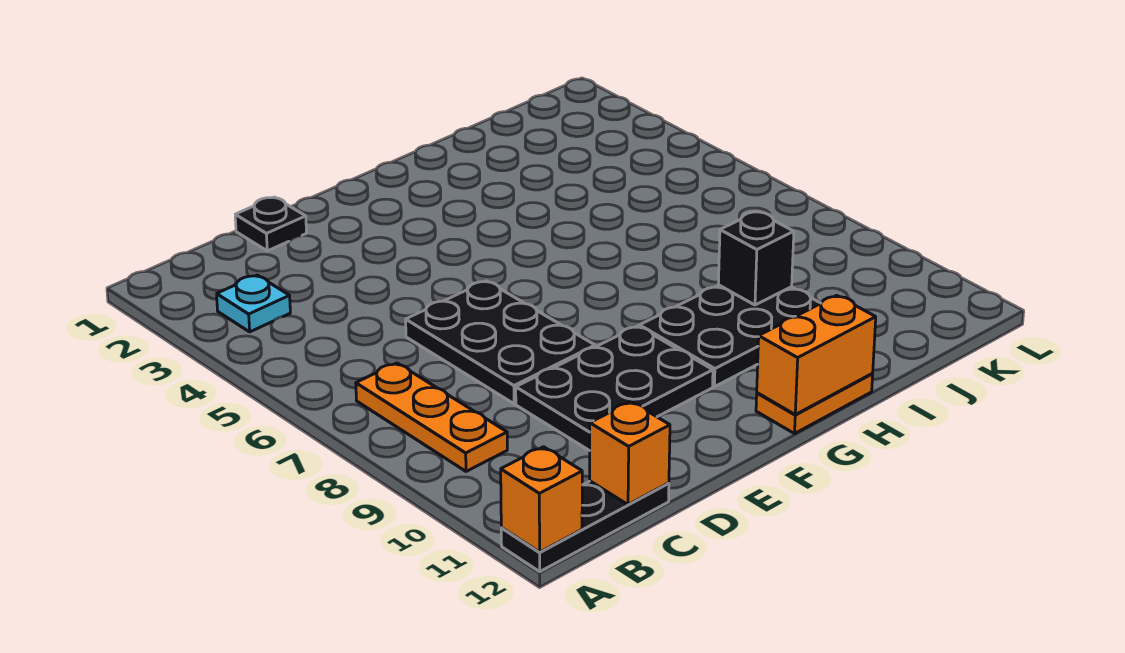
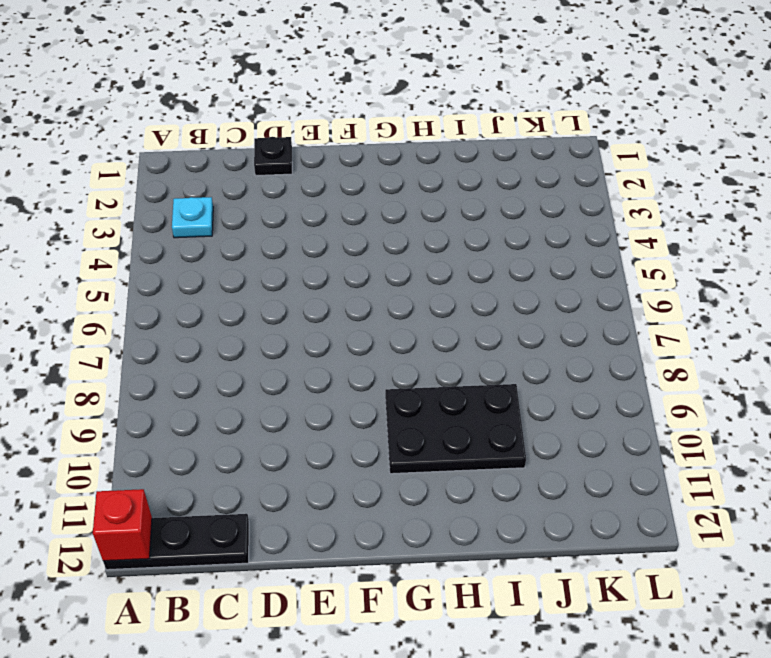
red brick A12 level 2 -> orange brick A12 level 2
none -> orange plate B7:B9 level 1
none -> black plate D6:E8 level 1
none -> black plate D9:F10 level 1

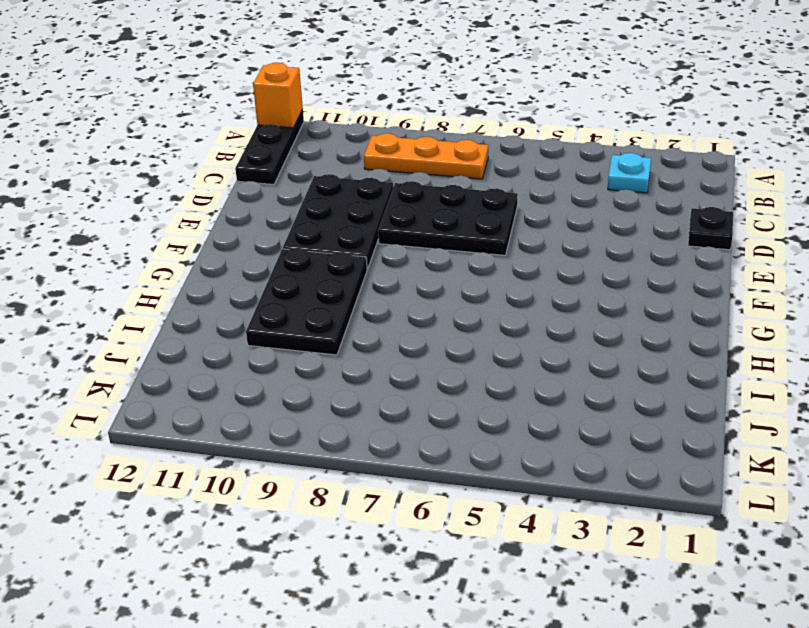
none -> orange plate G12:H12 level 1
none -> orange brick C12 level 2
none -> orange brick G12:H12 level 2

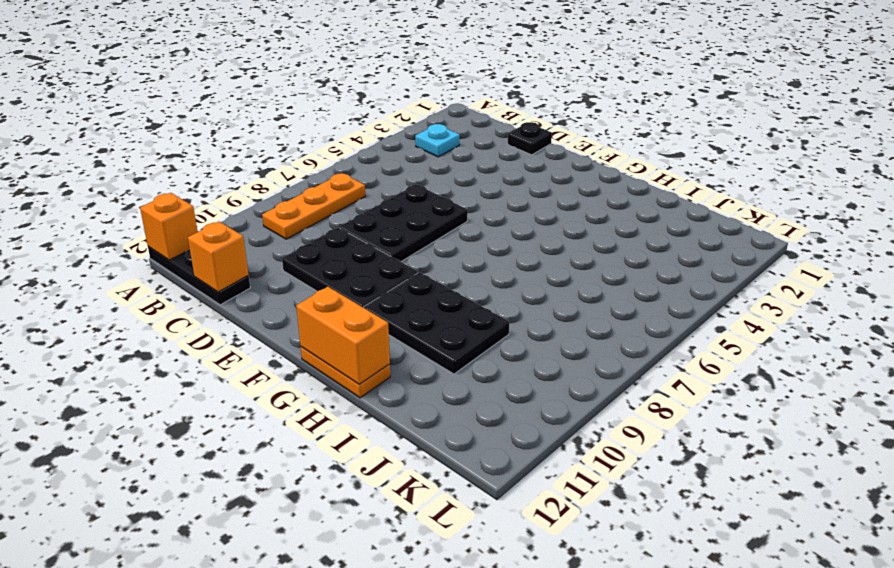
none -> black brick I9 level 2

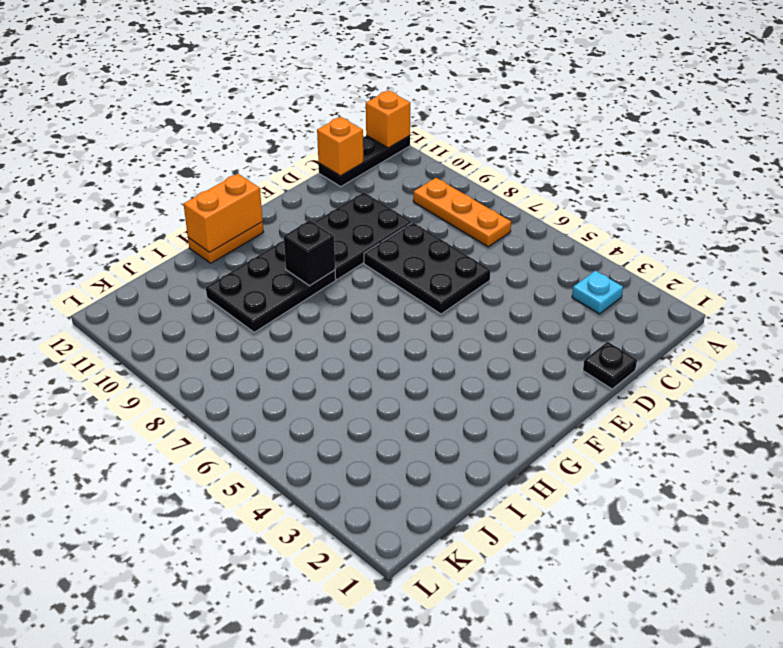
black brick G9 level 2 -> black brick I9 level 2

